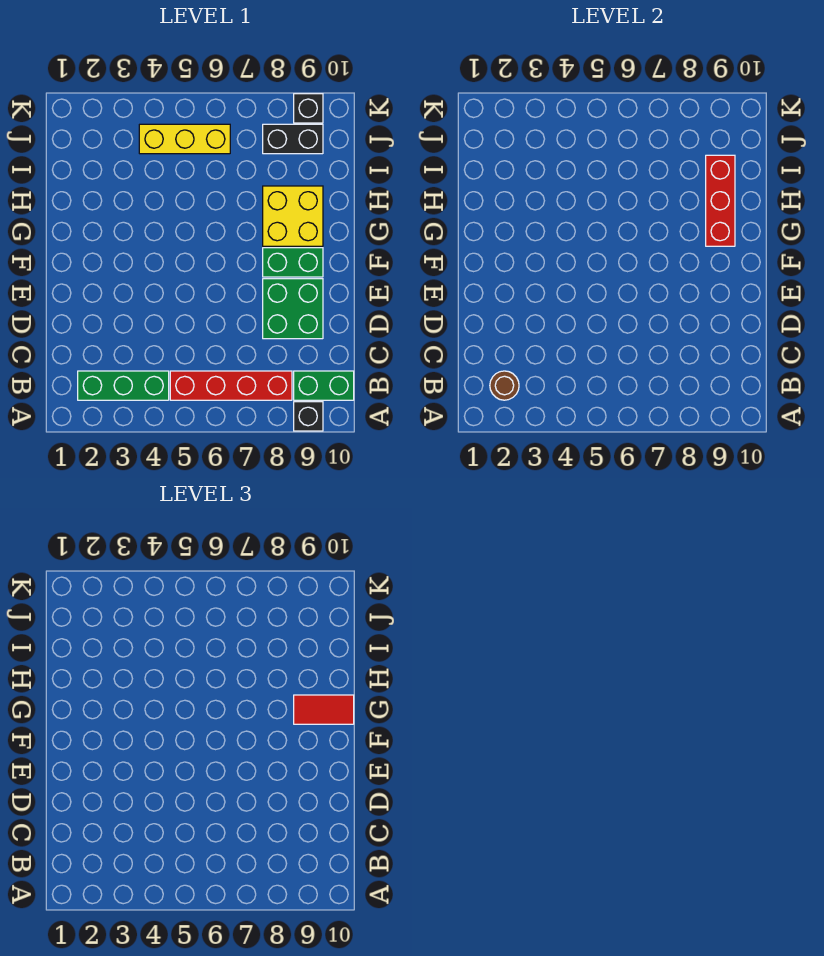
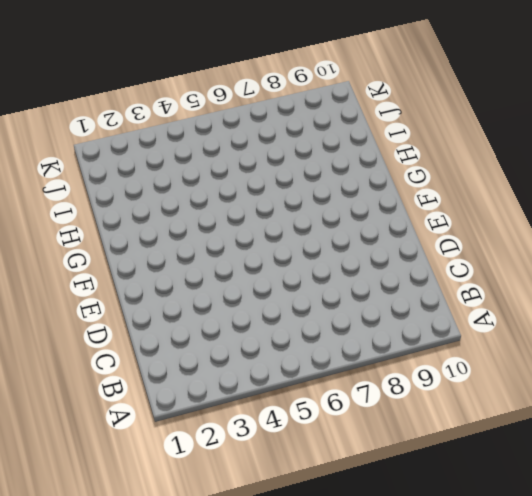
none -> black brick A9 level 1
none -> green brick B2:B4 level 1
none -> red brick B5:B8 level 1

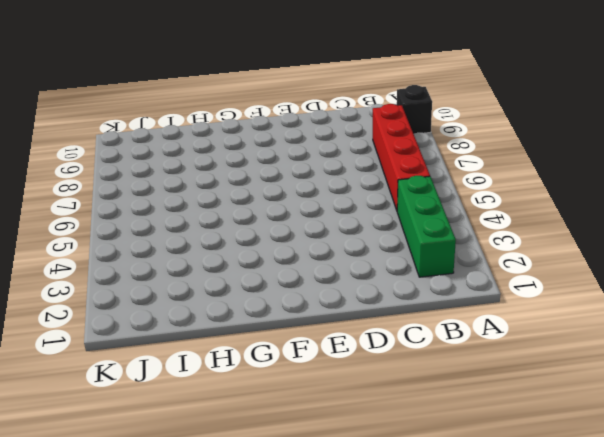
none -> green brick B9:B10 level 1
none -> green brick D8:E9 level 1
none -> green brick F8:F9 level 1

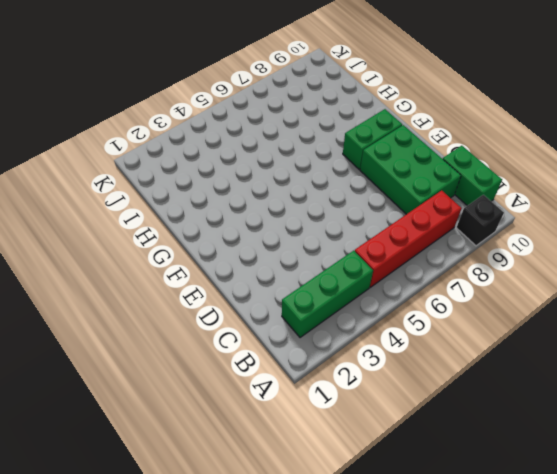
green brick B10:C10 level 1 -> green brick B9:B10 level 1
green brick C8:E9 level 1 -> green brick D8:E9 level 1
none -> yellow brick G8:H9 level 1
none -> yellow brick J4:J6 level 1
none -> black brick J8:J9 level 1

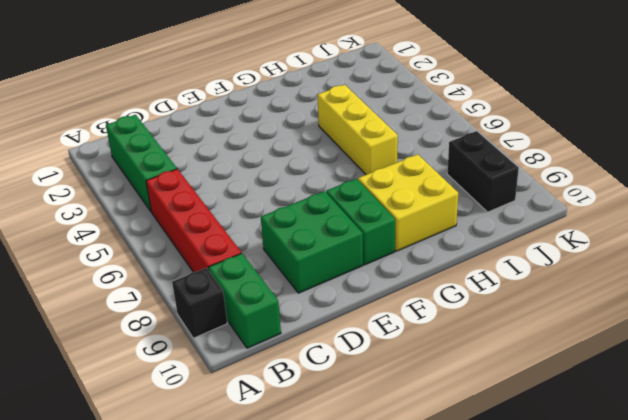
yellow brick H4:H6 level 1 -> yellow brick J4:J6 level 1
none -> black brick K9 level 1
none -> brown round brick B2 level 2
none -> red brick G9:I9 level 2

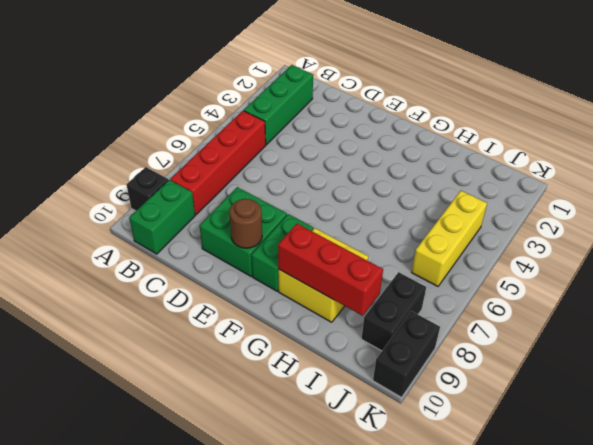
brown round brick E9 level 2 -> brown round brick B2 level 2
black brick K9:K10 level 1 -> black brick K9 level 1
none -> red tile G9:G10 level 3

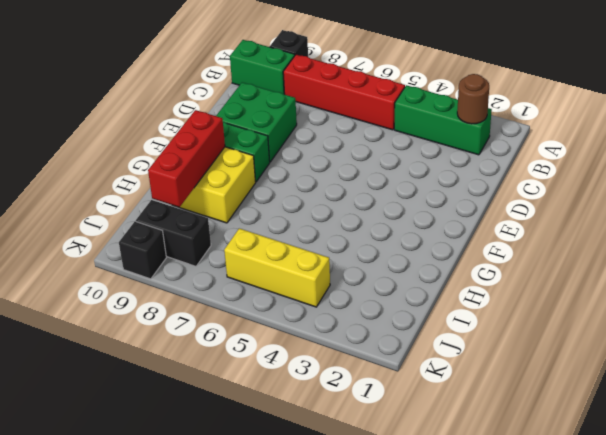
none -> red tile G9:G10 level 3

